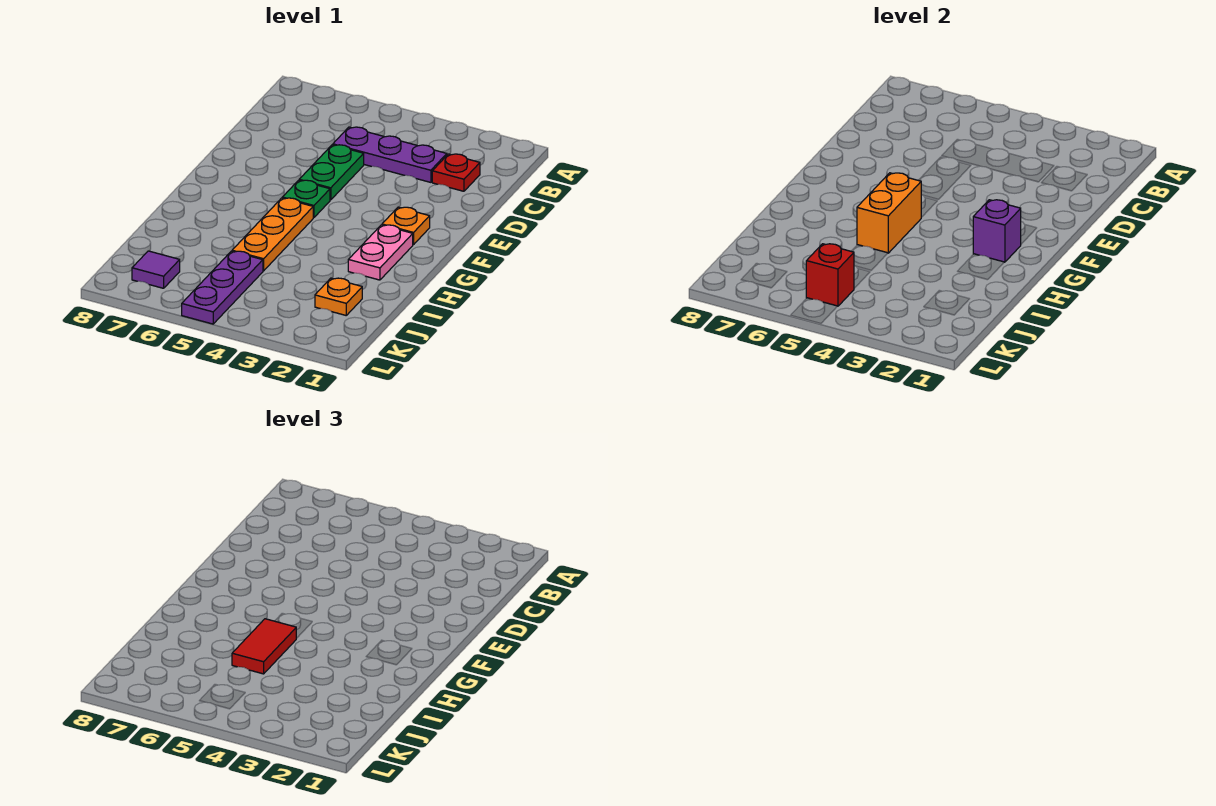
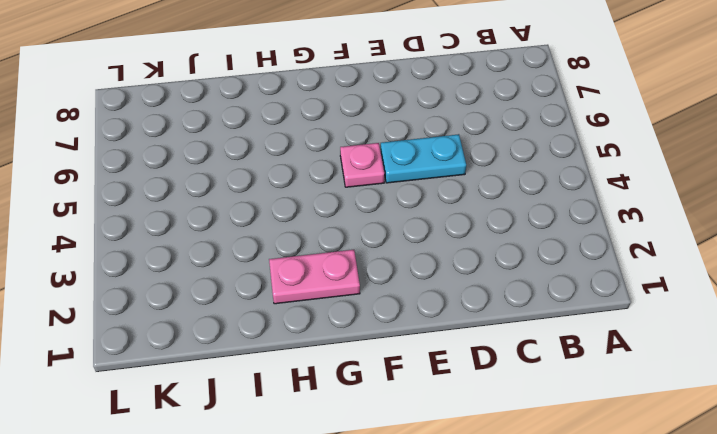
cyan plate D5:E5 level 1 -> green plate D5:E5 level 1
pink plate F5 level 1 -> green plate F5 level 1
none -> red plate C2 level 1
none -> purple plate C3:C5 level 1
none -> orange plate F2 level 1

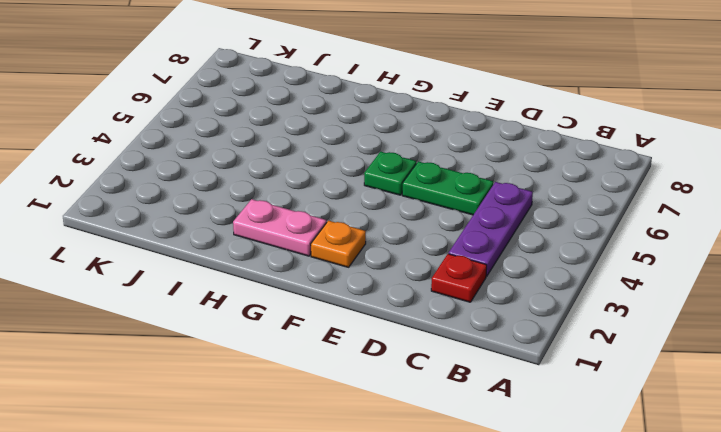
none -> orange plate G5:I5 level 1
none -> orange plate J2 level 1
none -> purple plate J5:L5 level 1

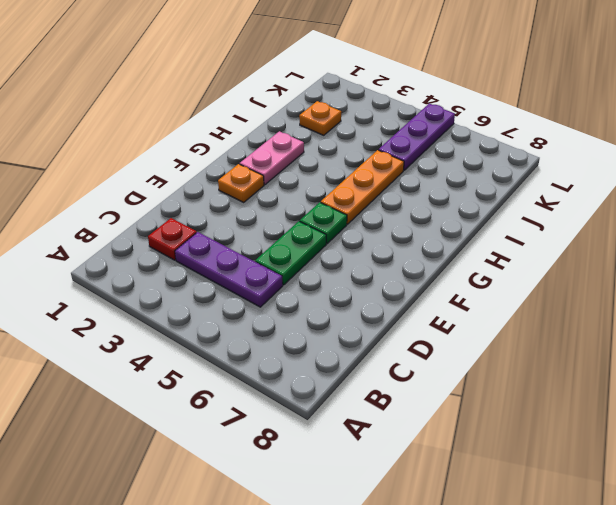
none -> purple tile K7 level 1
none -> purple brick G2 level 2
none -> orange brick G5:H5 level 2

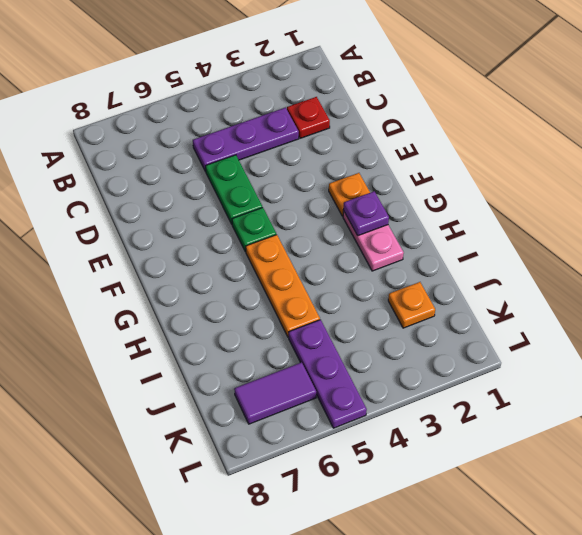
purple plate G2 level 2 -> purple brick G2 level 2
purple tile K6:K7 level 1 -> purple tile K7 level 1
none -> orange brick G5:H5 level 2
none -> red brick K5 level 2
none -> red tile H5:I5 level 3

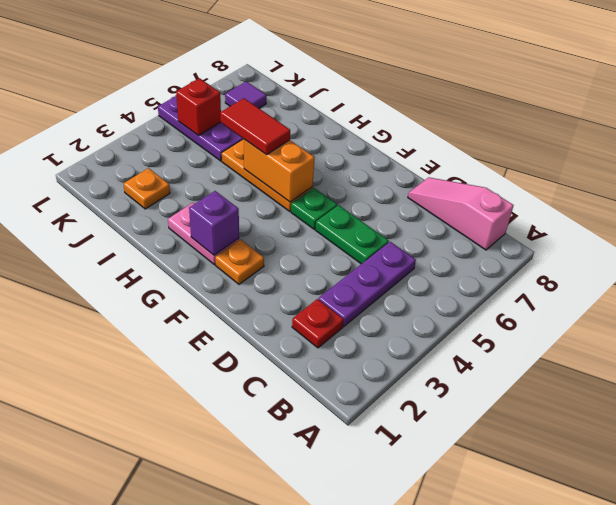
pink slope B8:D8 level 1 top B -> none

